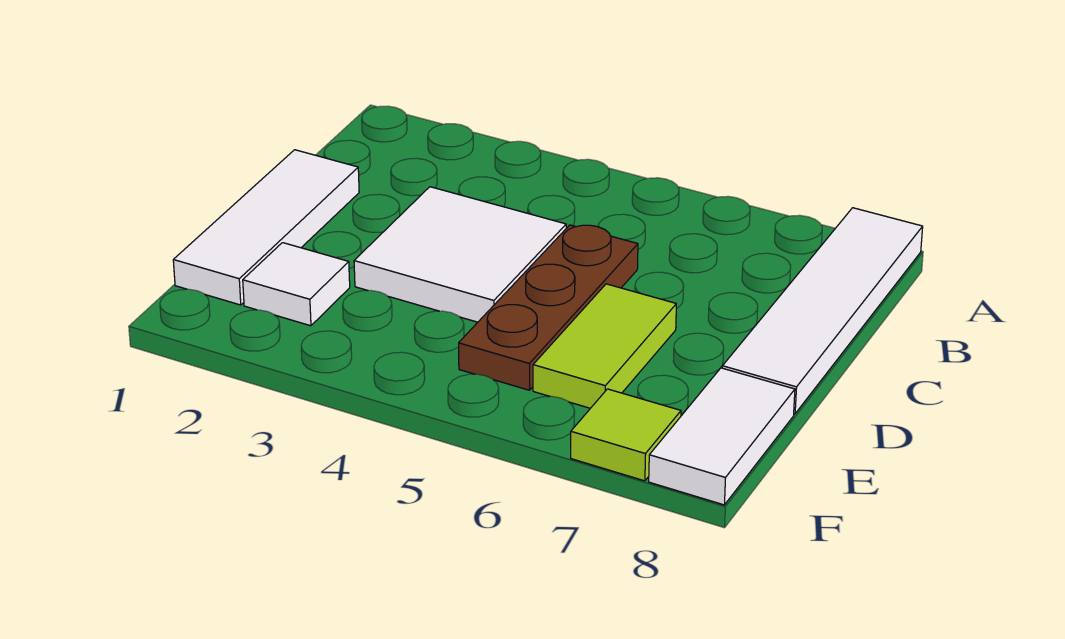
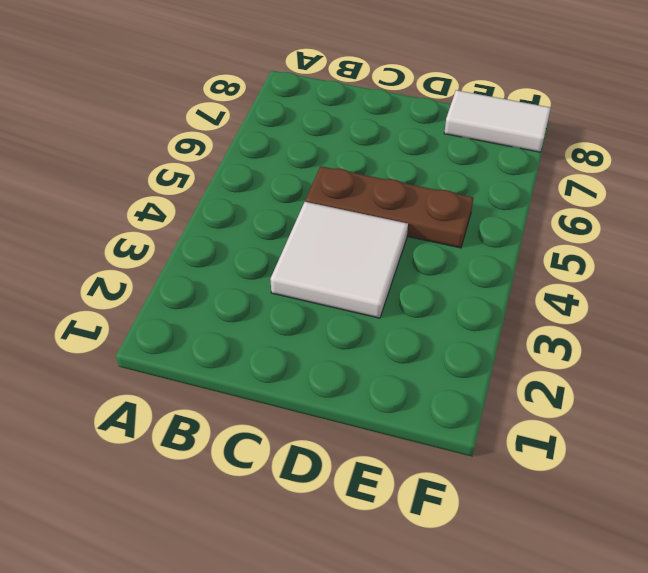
none -> white tile A8:D8 level 1
none -> white tile C1:E1 level 1

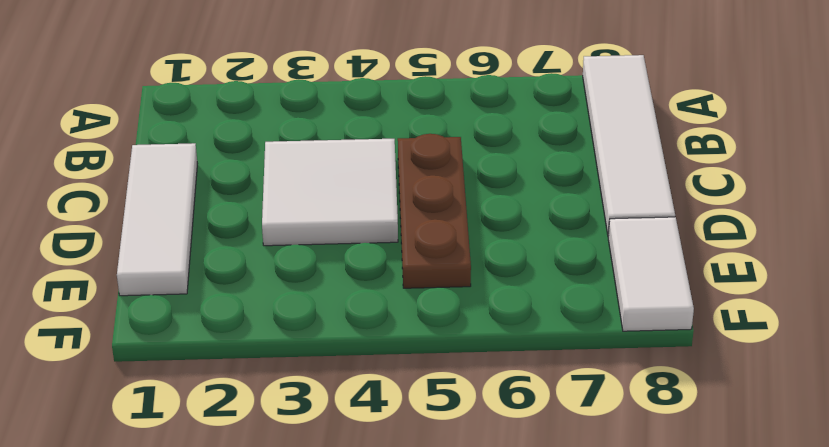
none -> lime tile D6:E6 level 1
none -> white tile E2 level 1

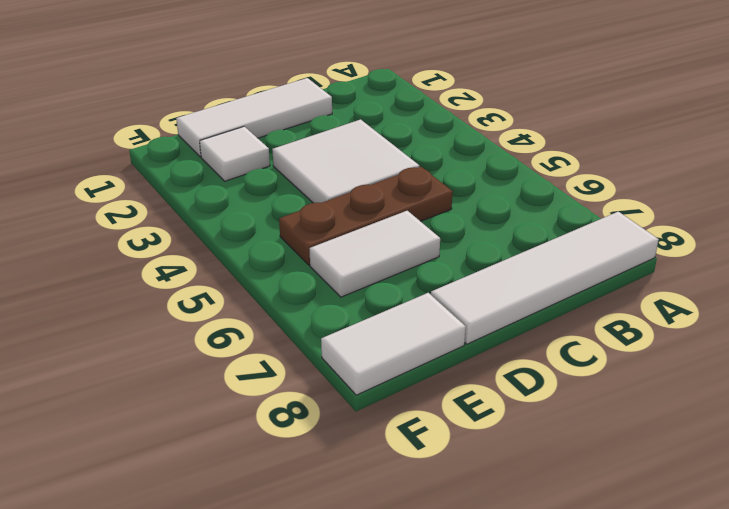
white tile D6:E6 level 1 -> lime tile D6:E6 level 1
none -> lime tile F7 level 1

